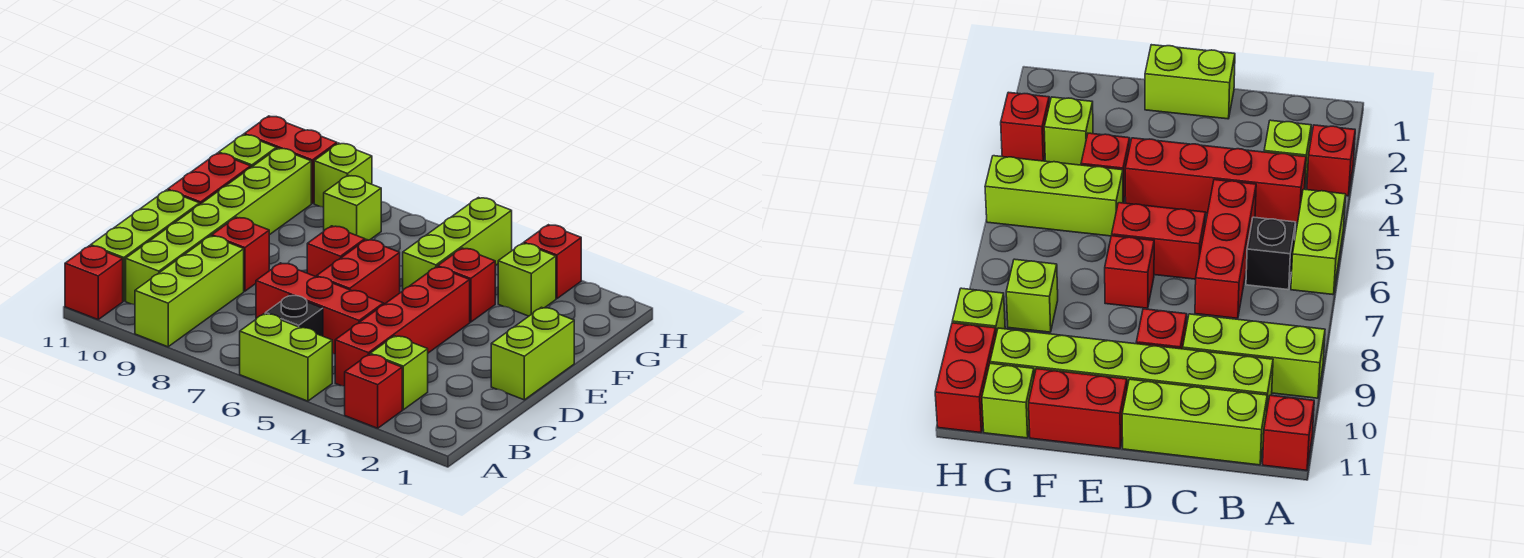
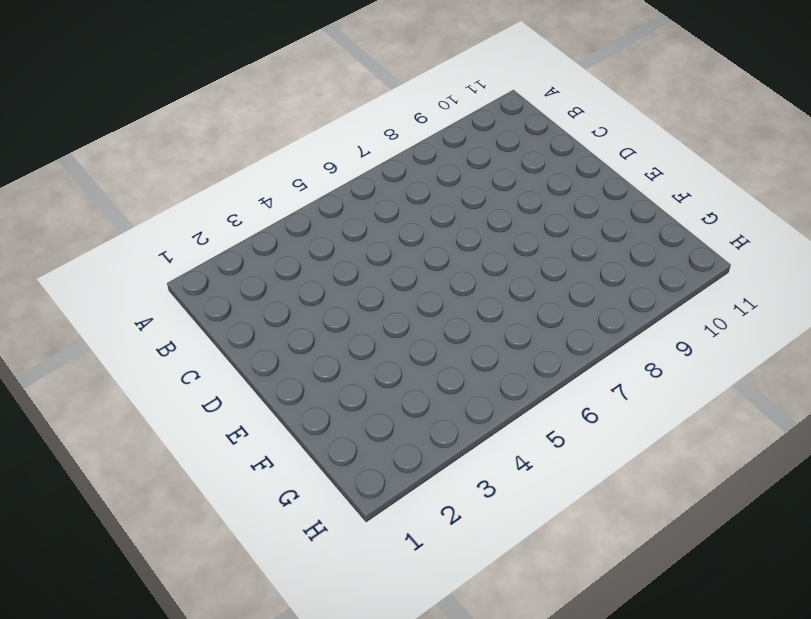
none -> red brick A3 level 1
none -> lime brick A5:A6 level 1
none -> lime brick A9:C9 level 1

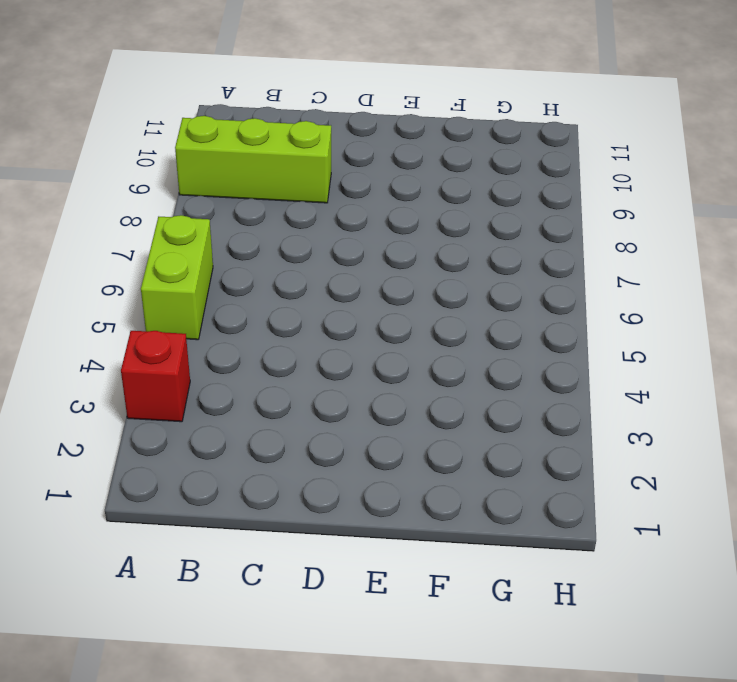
none -> red brick A11 level 1
none -> lime brick B3 level 1
none -> red brick B4:E4 level 1

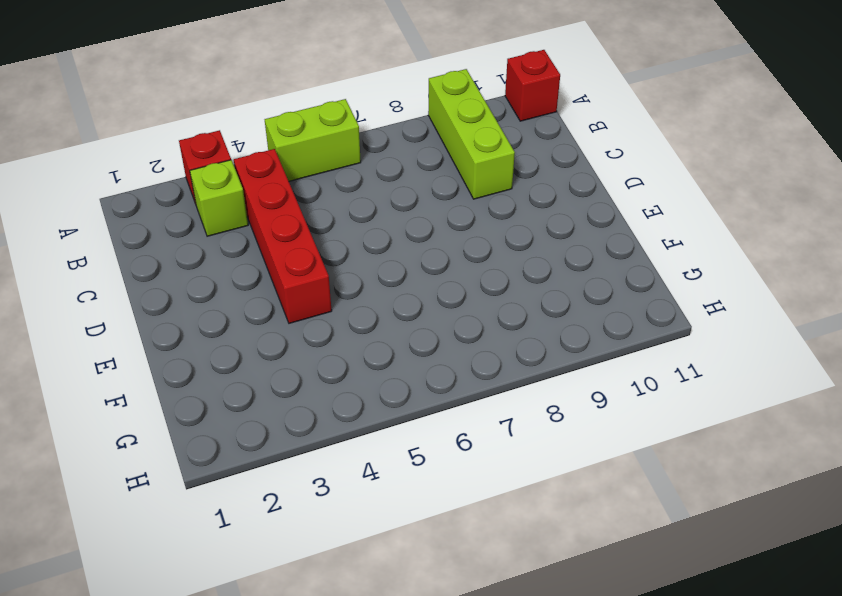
none -> black brick B6 level 1
none -> lime brick B10:G10 level 1
none -> lime brick B11:D11 level 1

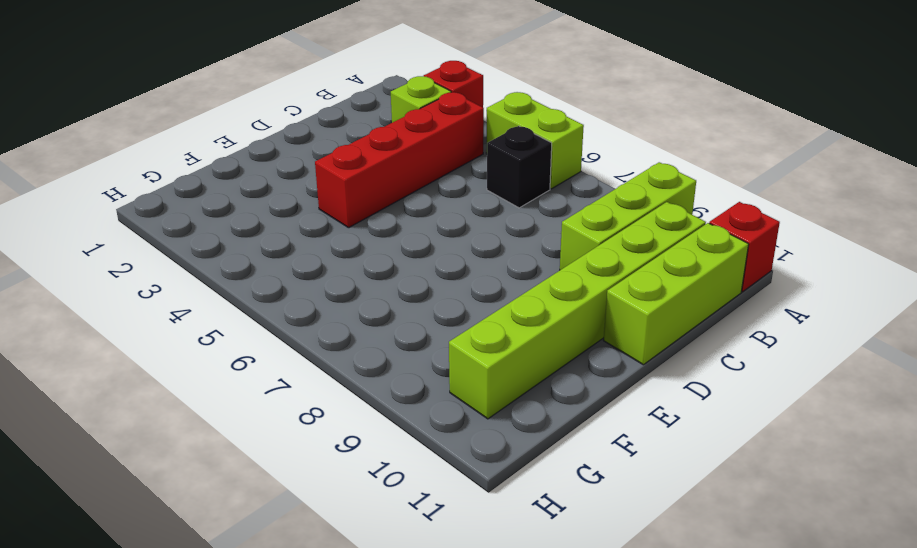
none -> red brick C5:C7 level 1
none -> lime brick D1:E1 level 1
none -> red brick D6:E6 level 1

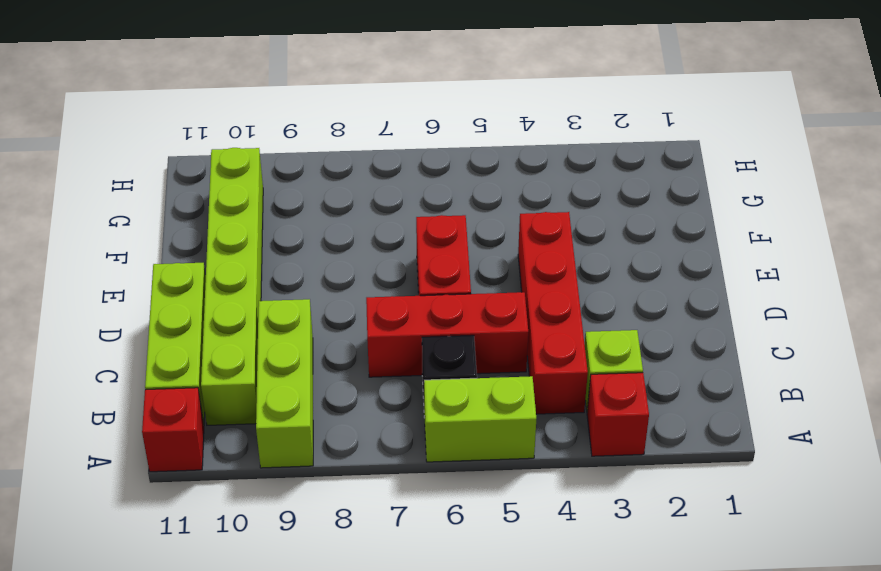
none -> lime brick D1:E1 level 1
none -> red brick D9 level 1
none -> red brick E7 level 1

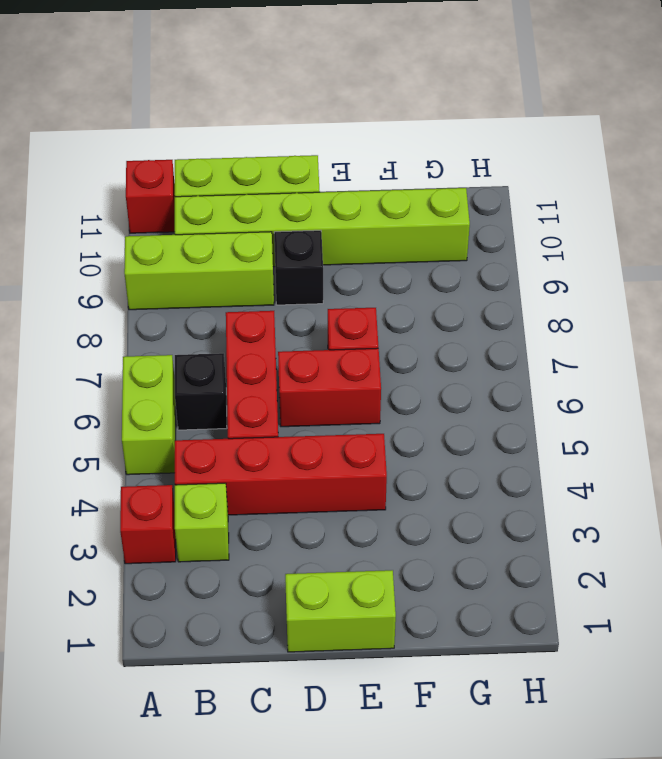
black brick D9 level 1 -> red brick D9 level 1
none -> red brick E11:F11 level 1
none -> red brick F4 level 1
none -> lime brick F5:H5 level 1

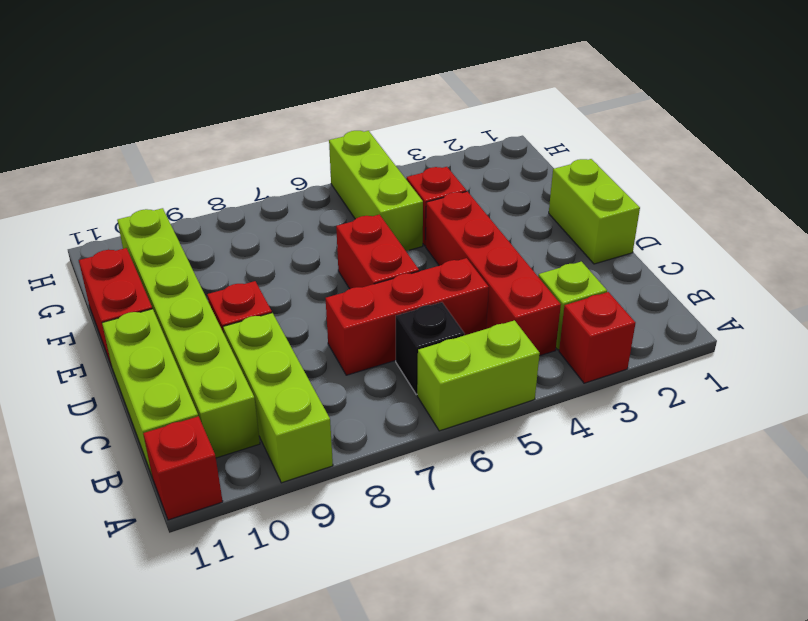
none -> red brick E7 level 1
none -> lime brick G3 level 1
none -> lime brick G8 level 1

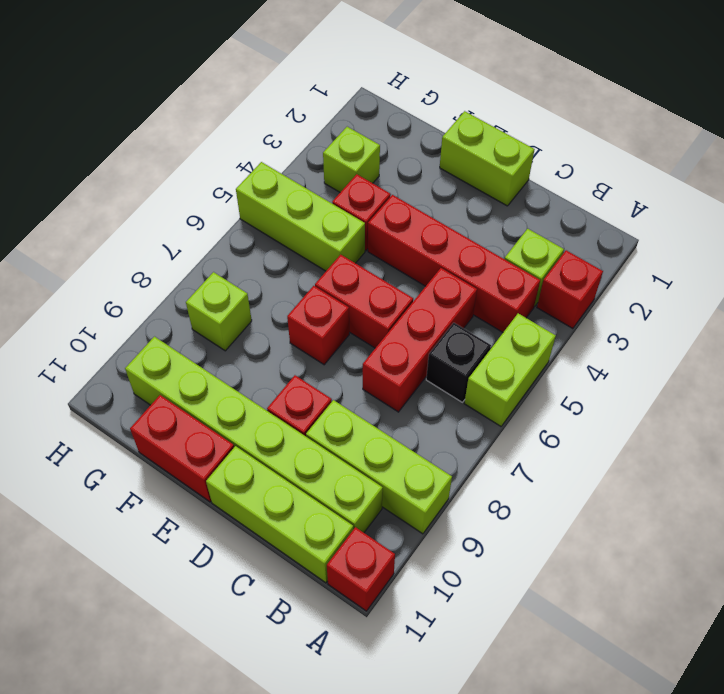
none -> lime brick G11 level 1
none -> red brick H3 level 1
none -> lime brick H9 level 1

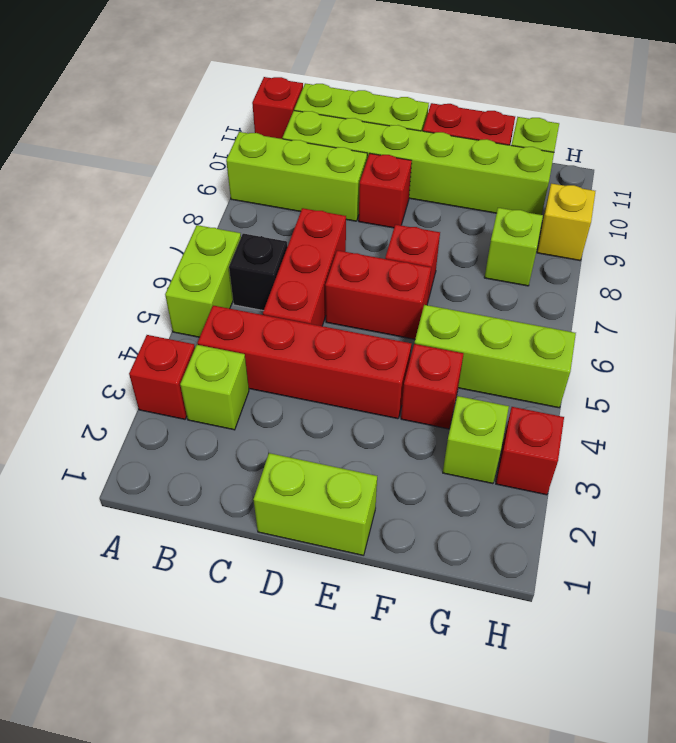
yellow brick H9 level 1 -> lime brick H9 level 1
none -> red brick H10:H11 level 1

